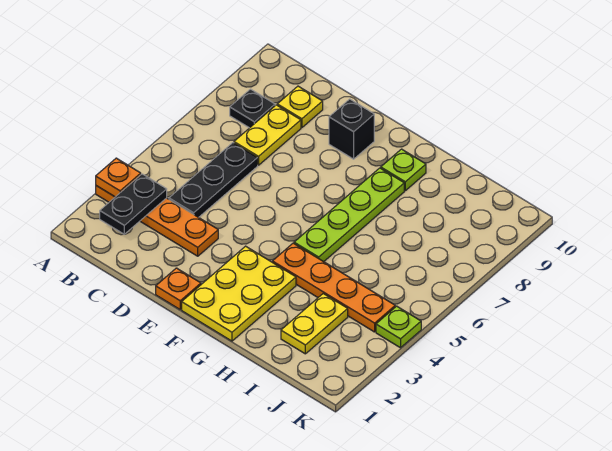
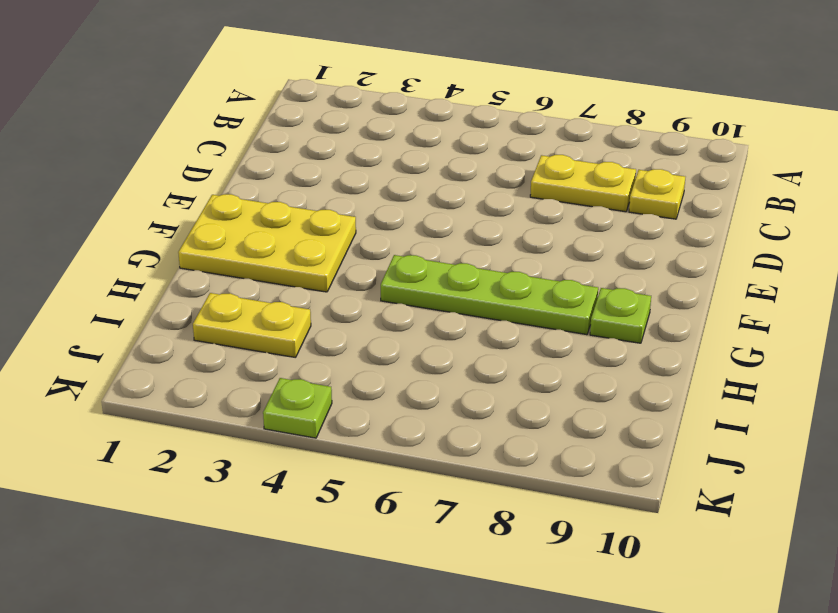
none -> orange plate A3:D3 level 1
none -> black plate B8 level 1
none -> black plate C4:C6 level 1

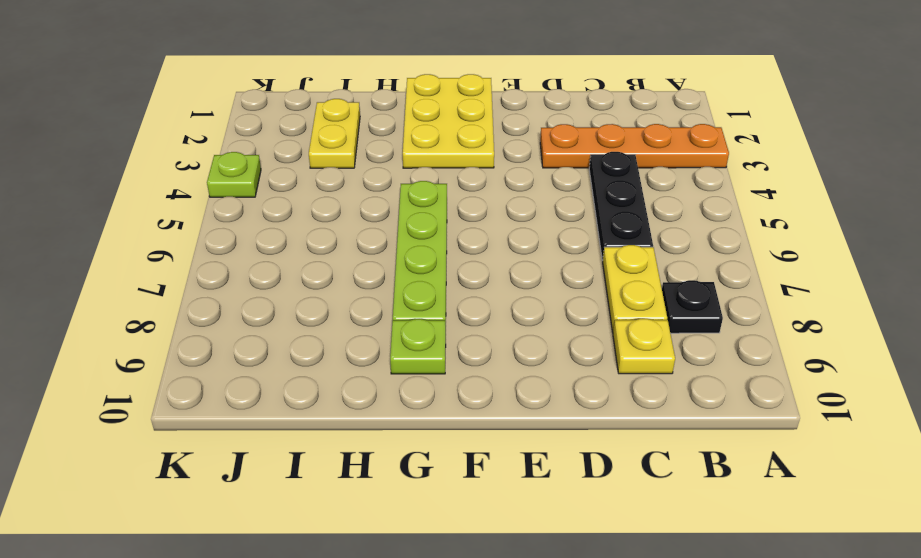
none -> orange plate E1 level 1
none -> black brick E9 level 1
none -> orange plate G4:J4 level 1

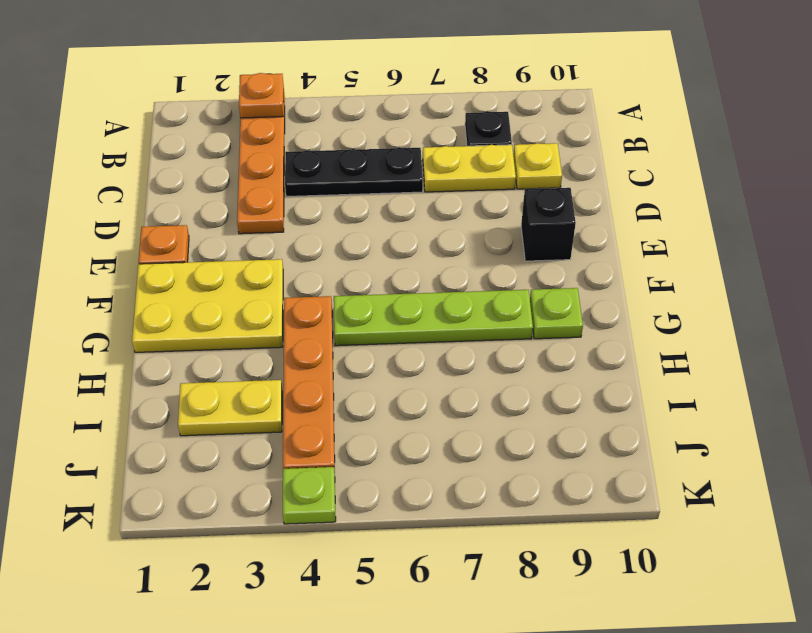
none -> black plate B2:B3 level 2

